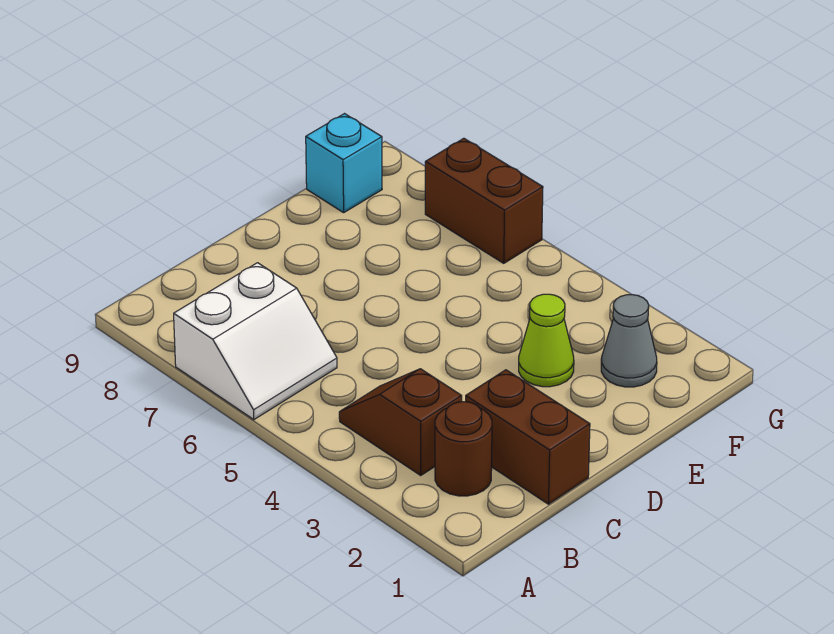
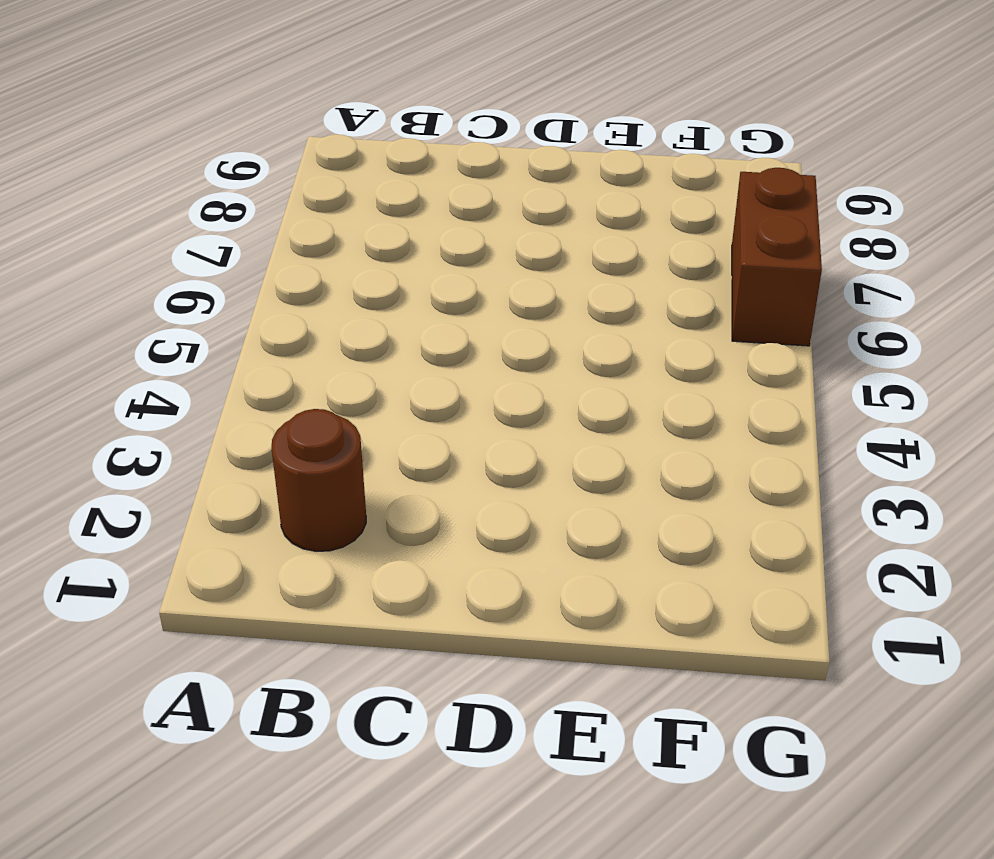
none -> white slope A6:B7 level 1 top 7
none -> brown slope B3:B4 level 1 top 3

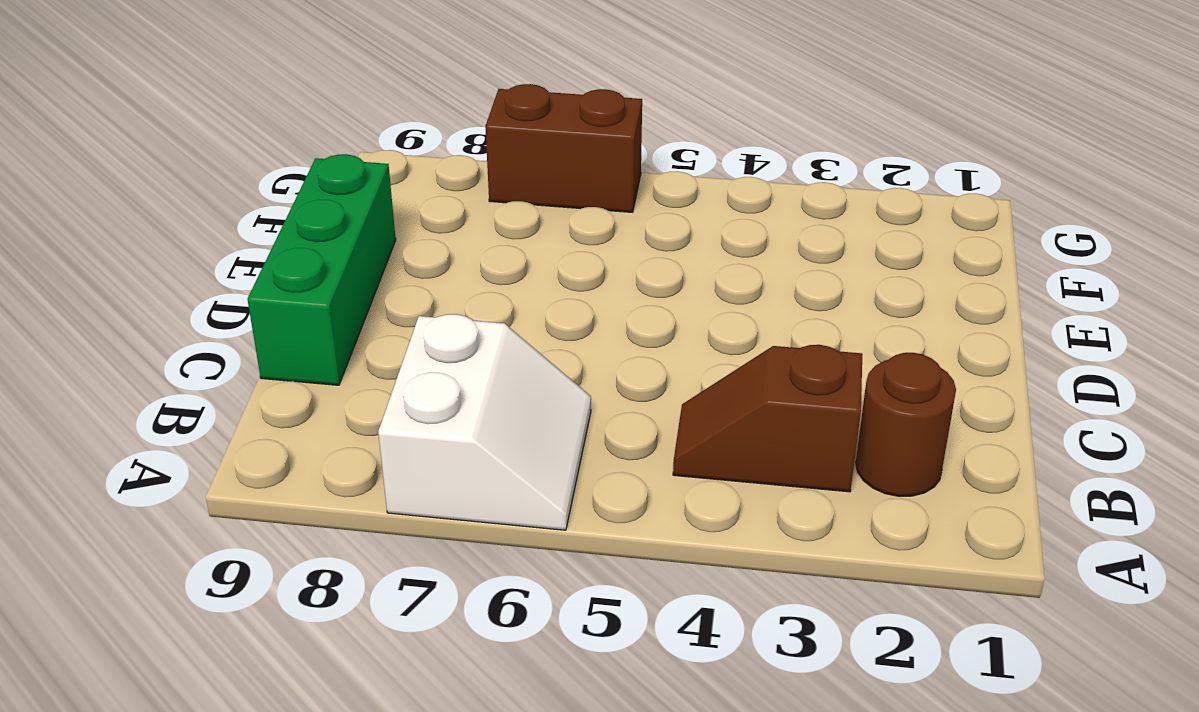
green brick C9:E9 level 1 -> none
none -> brown brick C1:C2 level 1
none -> lime cone E3 level 1

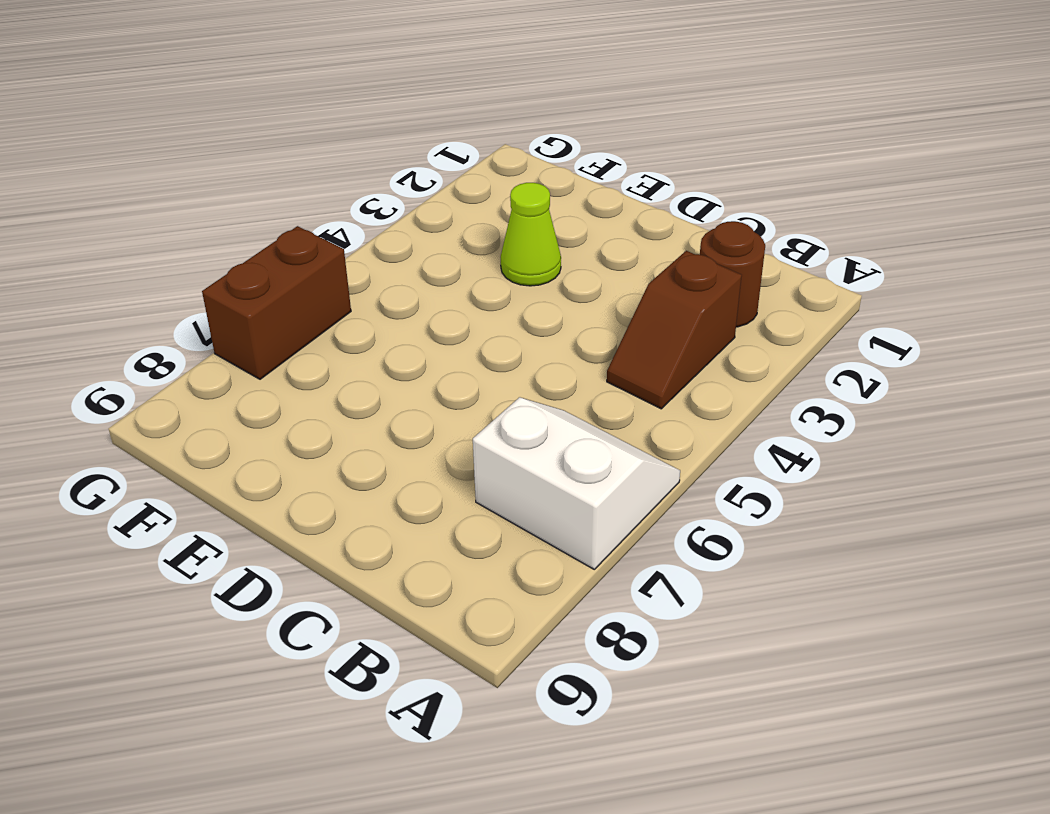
none -> brown brick C1:C2 level 1
none -> grey cone F2 level 1

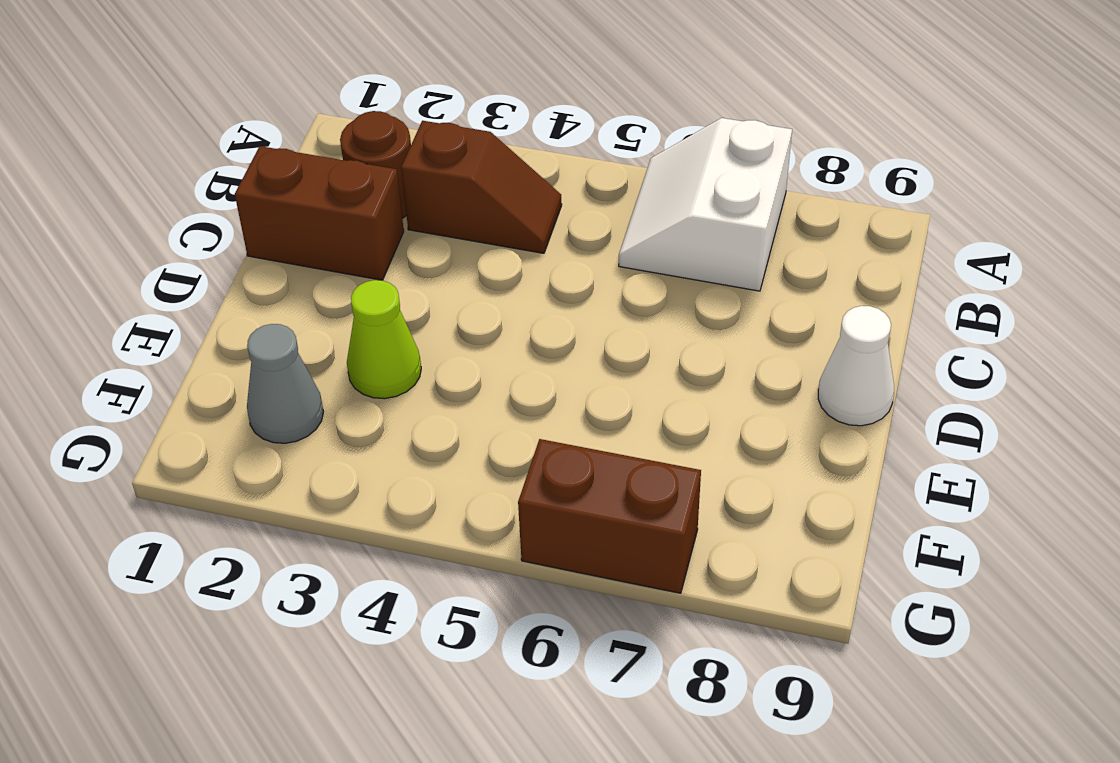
white cone D9 level 1 -> none
none -> cyan brick F9 level 1

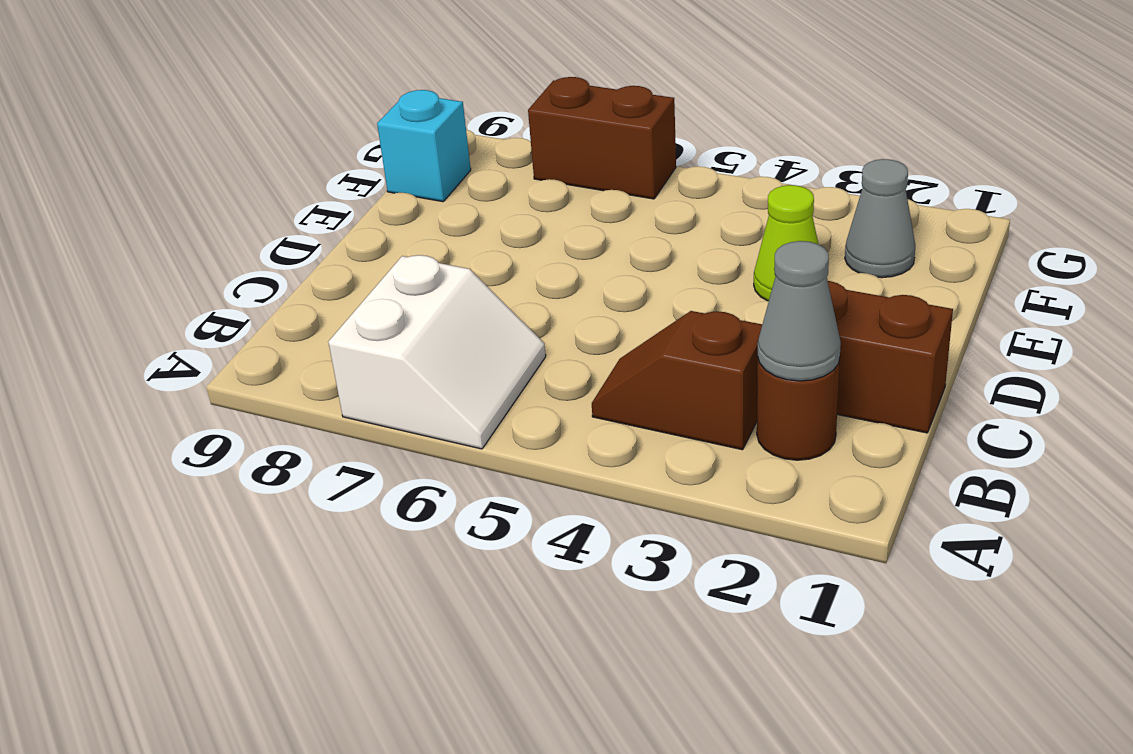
grey cone B2 level 2 -> none

